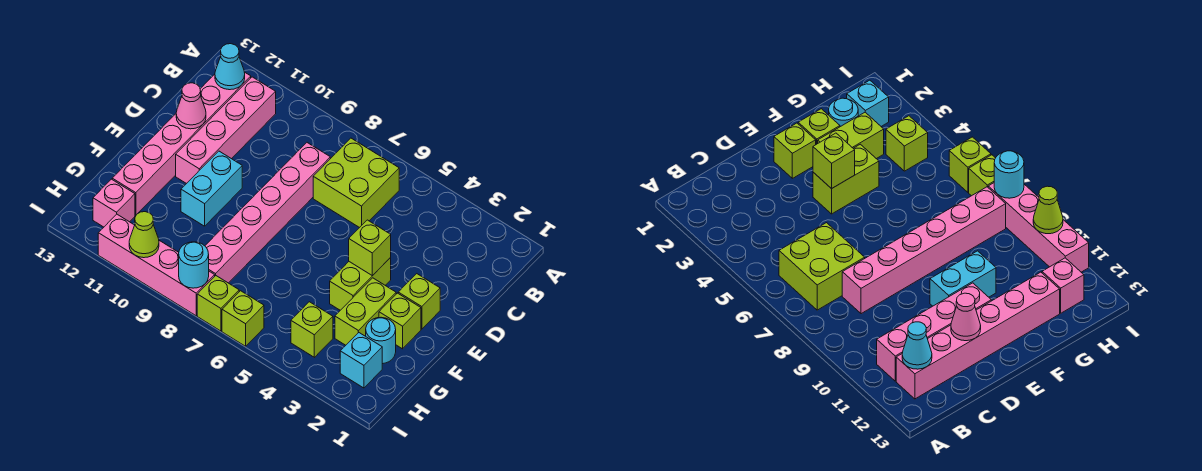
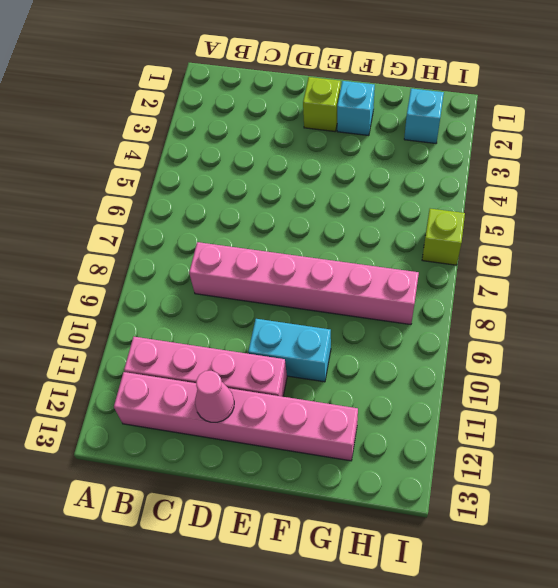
cyan brick F2 level 1 -> lime brick F2 level 1
none -> lime brick B6:C7 level 1
none -> lime brick E4:F4 level 1
none -> lime brick F3:G3 level 1

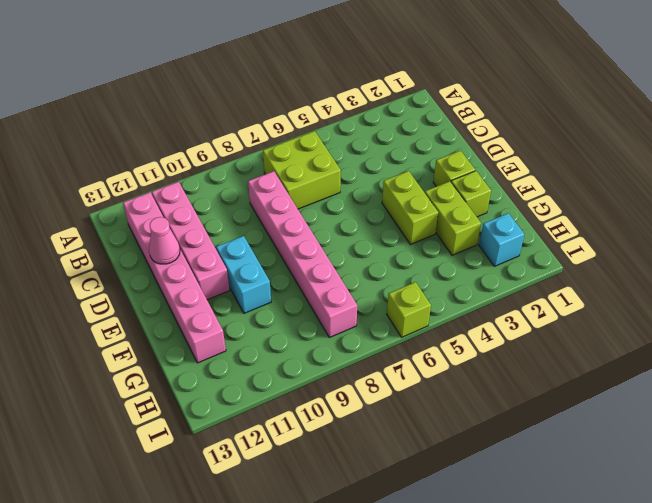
none -> cyan round brick G2 level 1
none -> lime brick H4 level 1
none -> pink brick H12 level 1

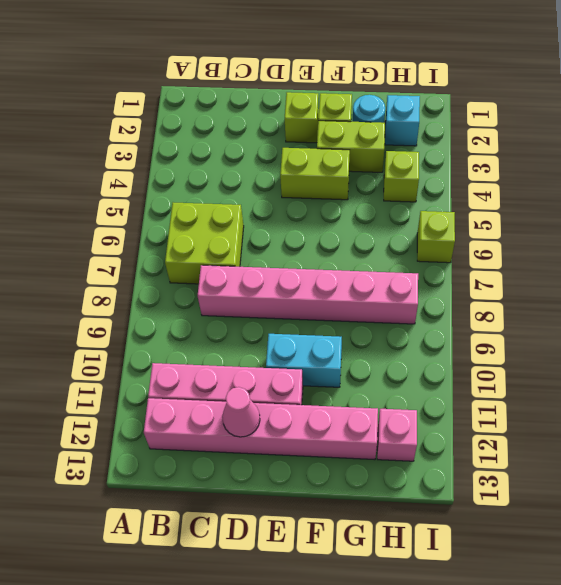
none -> lime brick I7 level 1
none -> pink brick I8:I11 level 1
none -> cyan cone B12 level 2

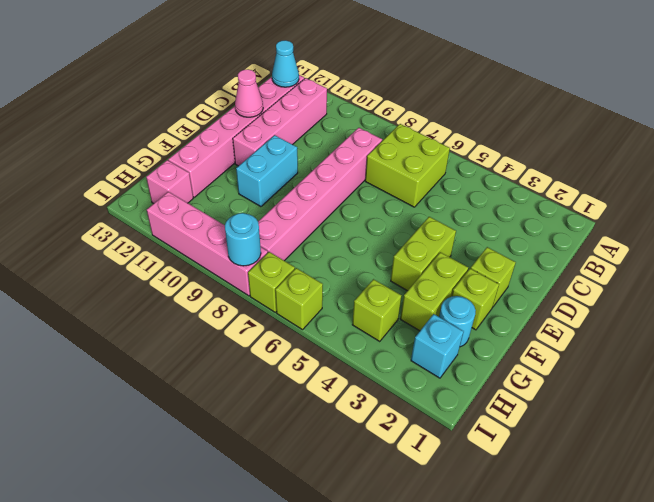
none -> lime brick E4 level 2
none -> lime cone I10 level 2

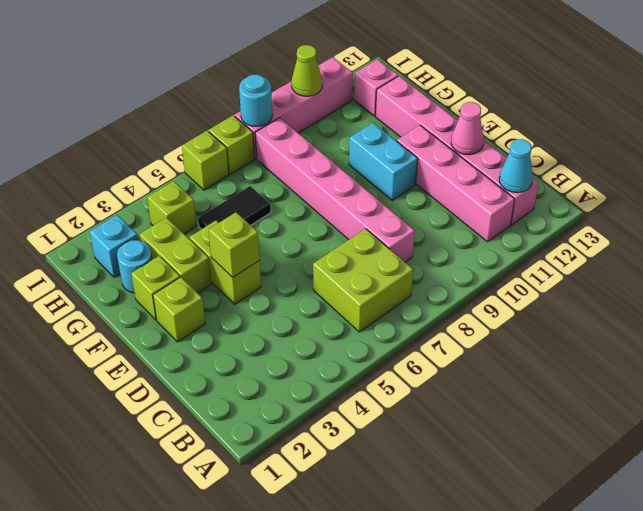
black tile G5:G6 level 1 -> none

